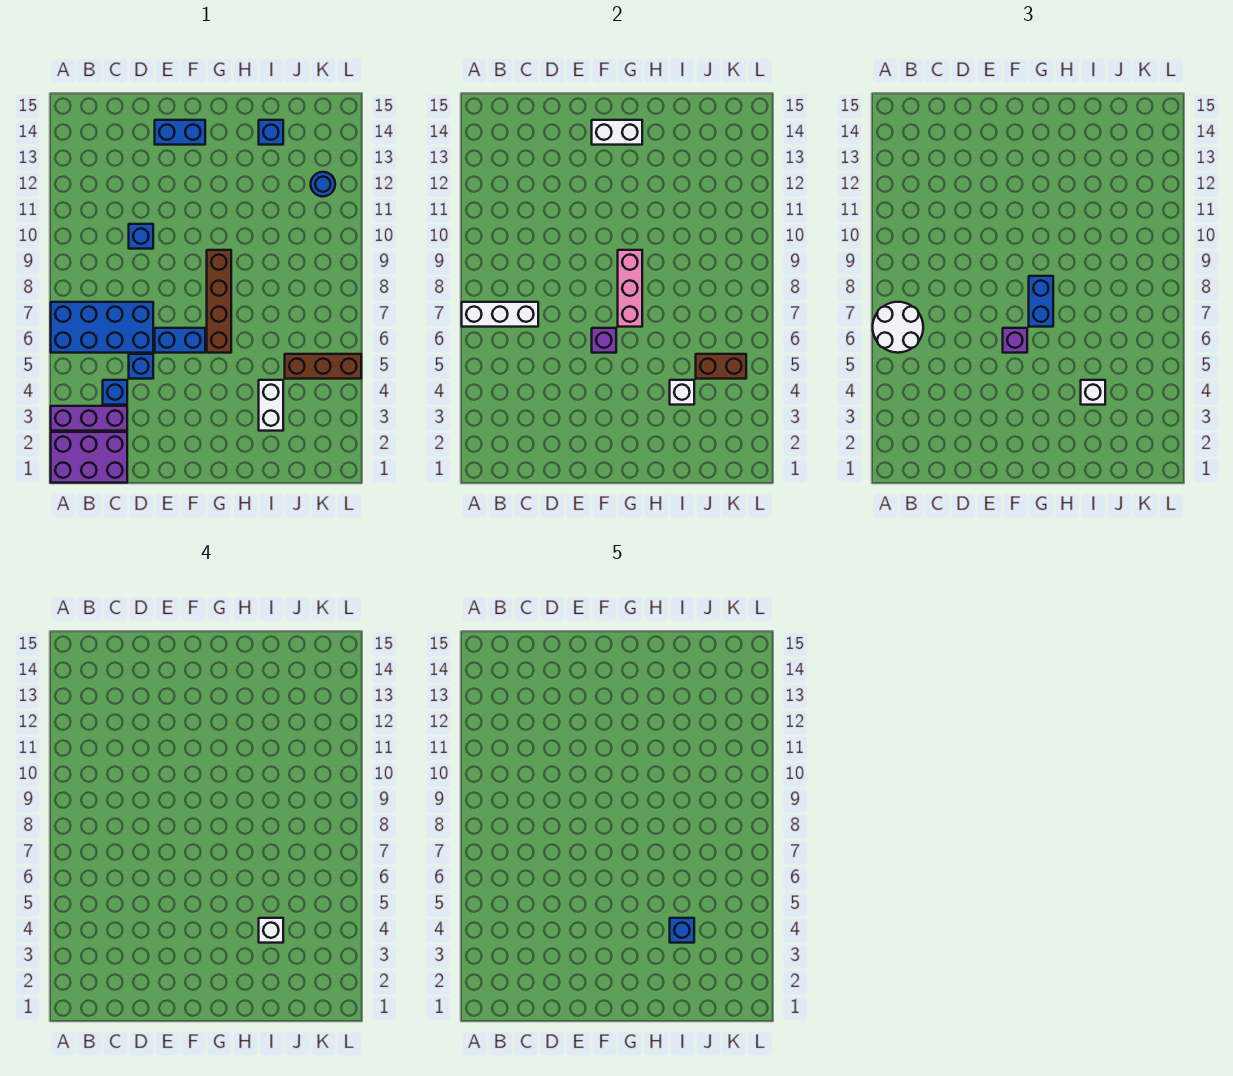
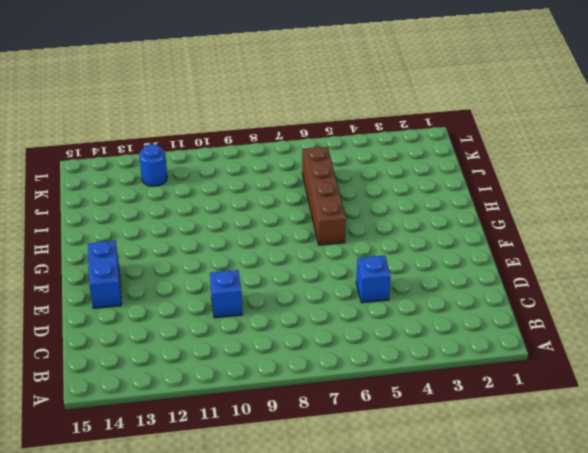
brown brick G6:J6 level 1 -> brown brick G6:G9 level 1
none -> purple brick A1:C2 level 1
none -> purple brick A3:C3 level 1
none -> blue brick A6:D7 level 1

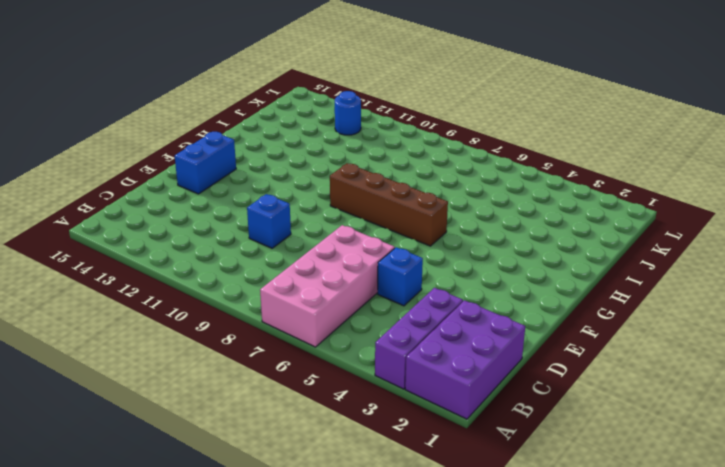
pink brick A6:D7 level 1 -> blue brick A6:D7 level 1
none -> blue brick C4 level 1
none -> blue brick E6:F6 level 1
none -> white brick I3:I4 level 1

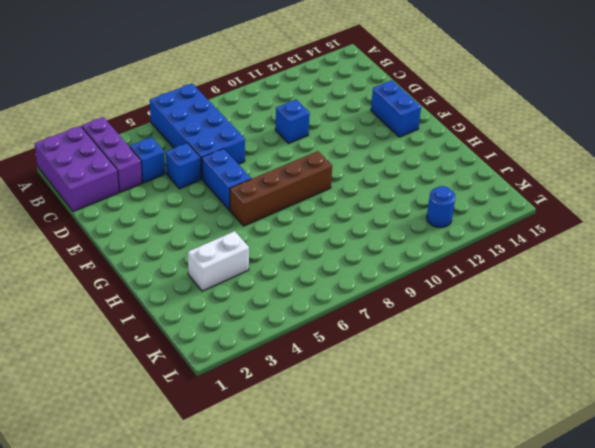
none -> blue brick I14 level 1
none -> brown brick J5:L5 level 1
none -> white brick A7:C7 level 2

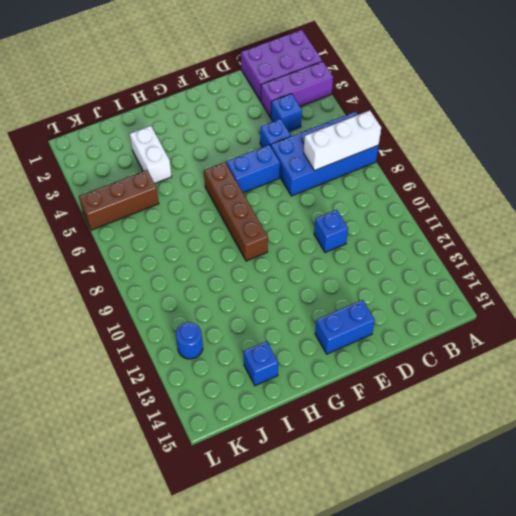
none -> purple brick F6 level 2
none -> white brick F14:G14 level 2
none -> pink brick G7:G9 level 2

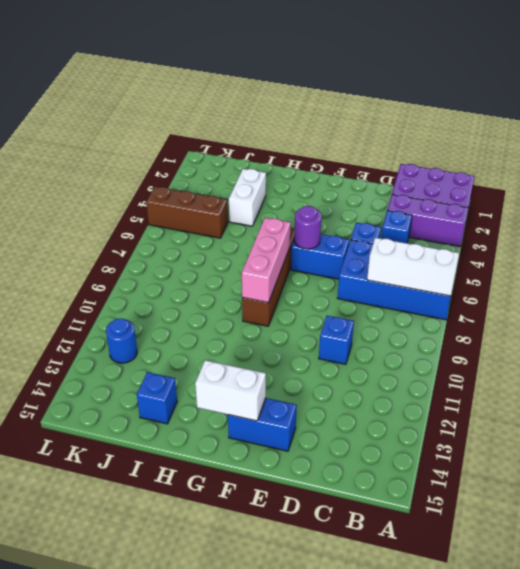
purple round brick F6 level 2 -> purple brick F6 level 2
none -> white brick I4 level 2
none -> brown brick J5:K5 level 2
none -> white round brick A6:B7 level 3

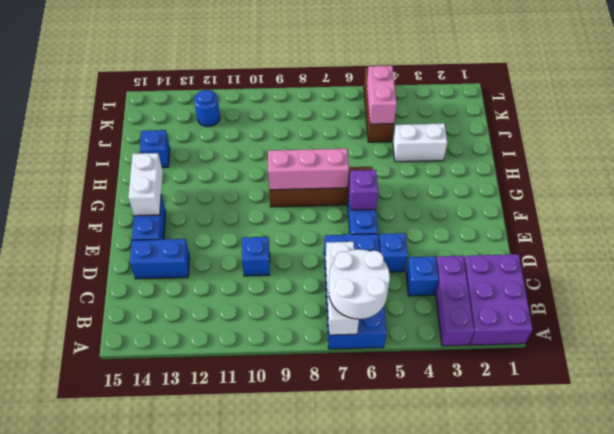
blue brick D13:D14 level 1 -> blue brick G7:G8 level 3
pink brick J5:K5 level 2 -> brown brick J5:K5 level 2
none -> white brick I4 level 2
none -> purple brick F6 level 3
none -> white brick I4 level 3

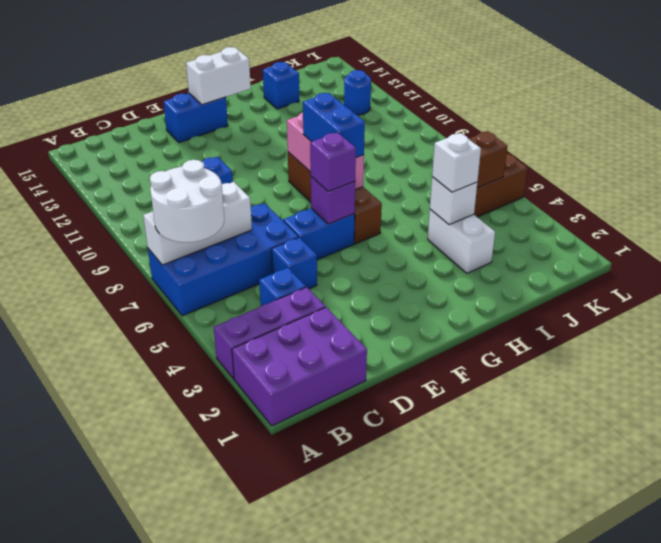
none -> white brick I4 level 4
none -> blue brick I4 level 5

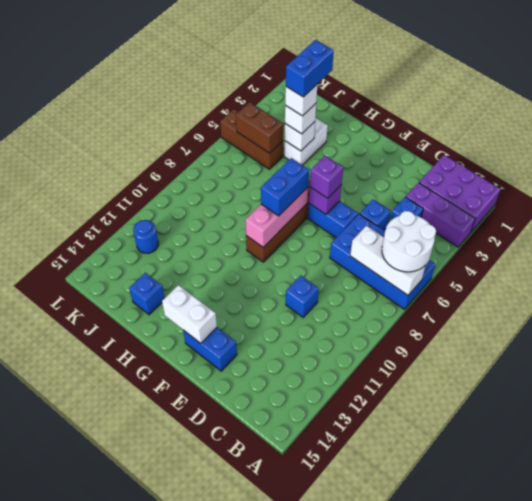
blue brick I3:I4 level 5 -> blue brick I4 level 5

